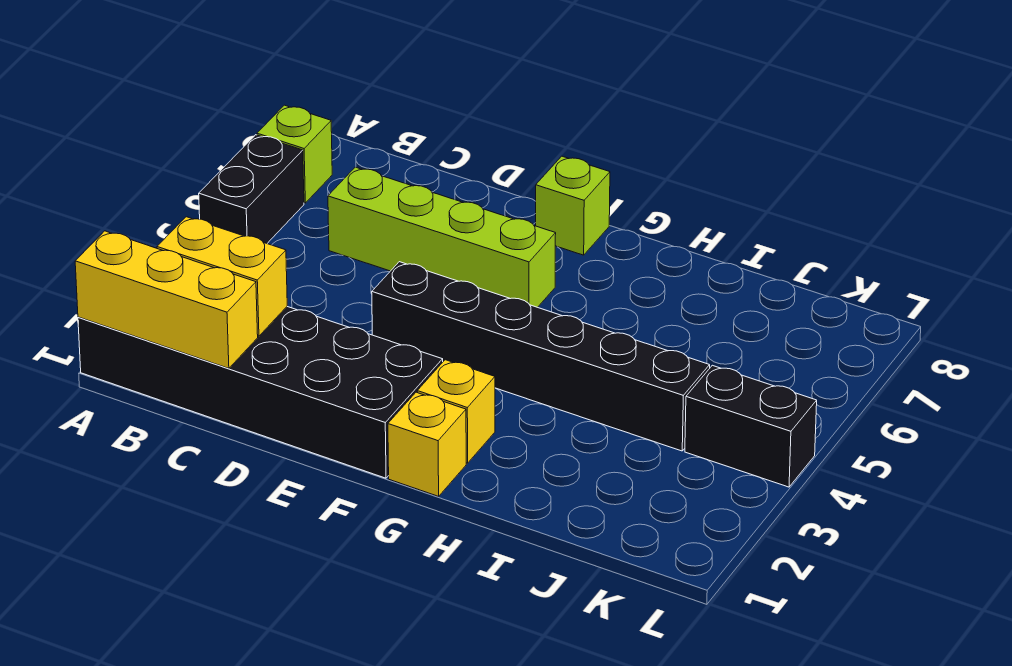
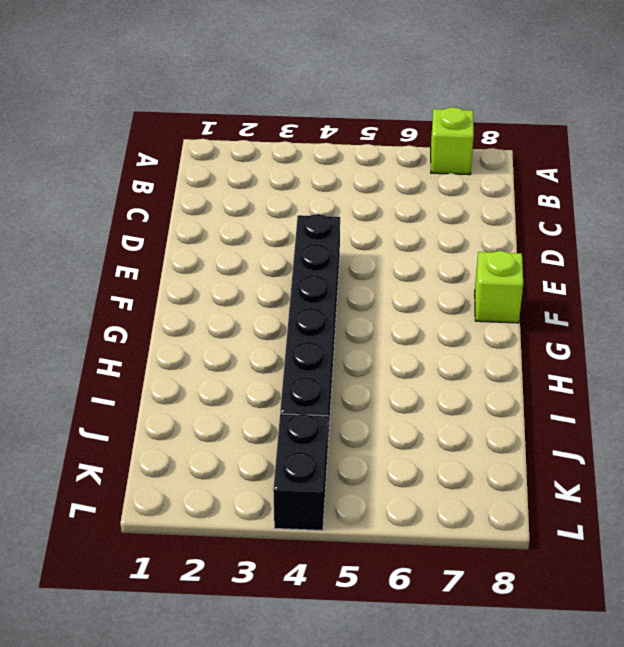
none -> black brick A1:F2 level 1
none -> black brick A5:A6 level 1

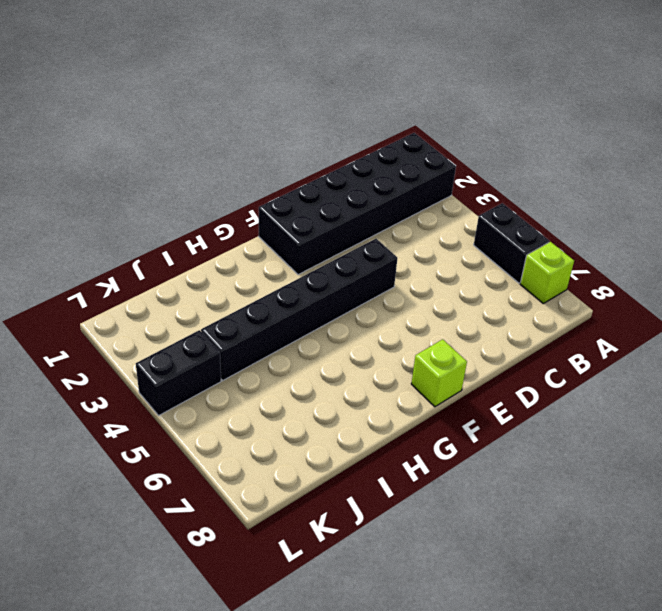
none -> lime brick C6:F6 level 1
none -> yellow brick G1 level 1

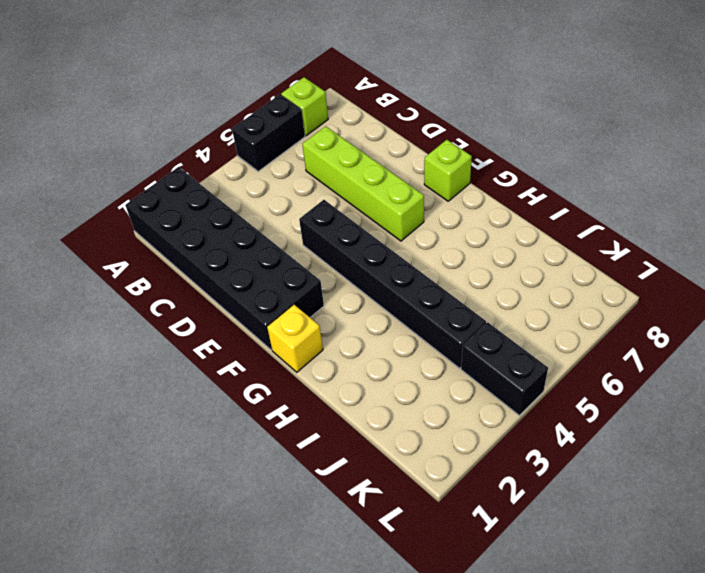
none -> yellow brick G2 level 1
none -> yellow brick A1:C1 level 2

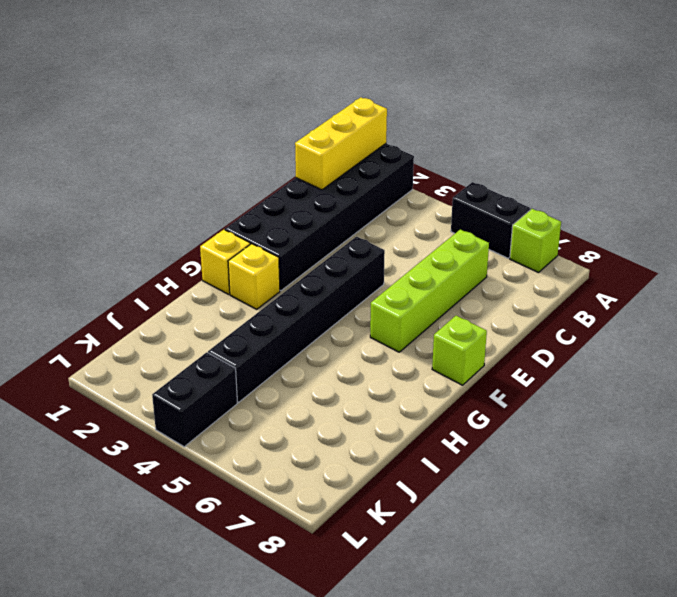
none -> yellow brick B2:C2 level 2

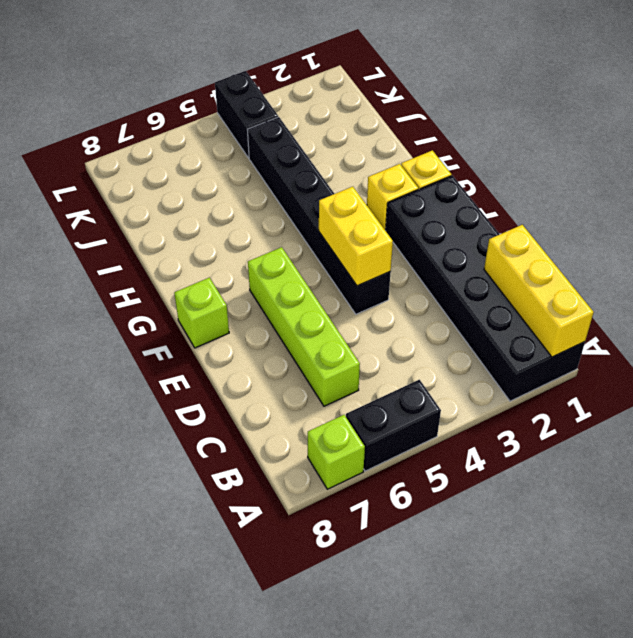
yellow brick E4:F4 level 2 -> yellow brick B2:C2 level 2

